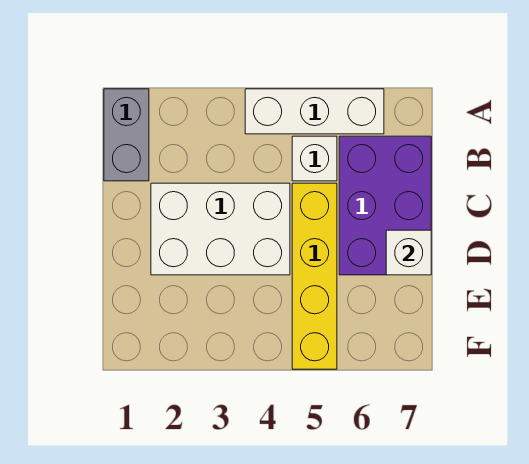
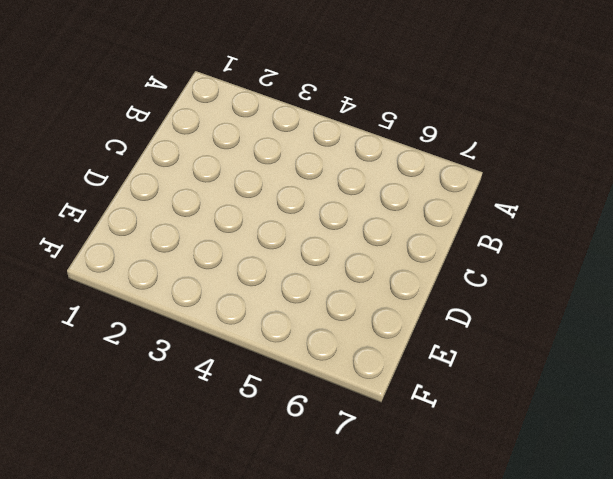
none -> grey brick A1:B1 level 1
none -> white brick A4:A6 level 1

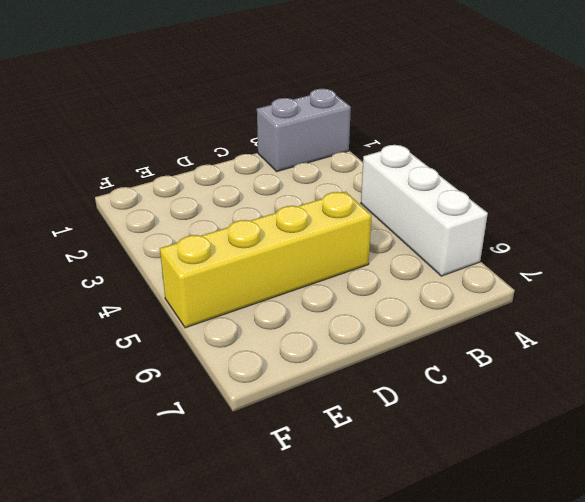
none -> white brick B5 level 1
none -> purple brick B6:D7 level 1

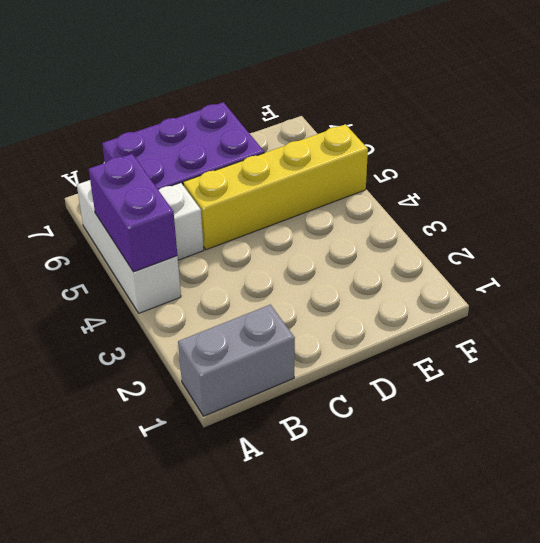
purple brick A4:A5 level 2 -> none
none -> white brick C2:D4 level 1
none -> white brick D7 level 2

